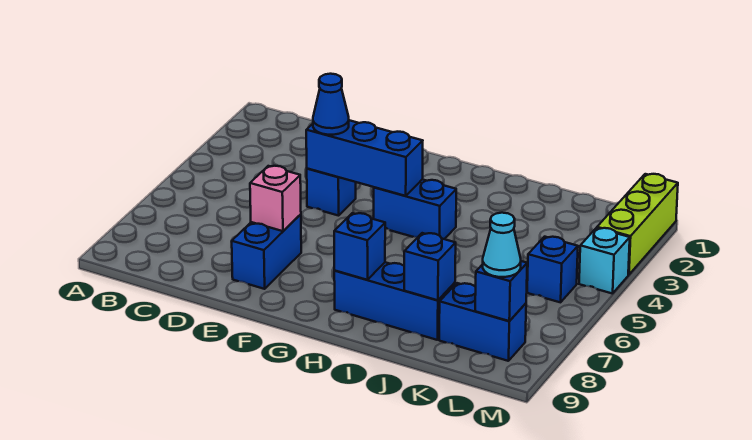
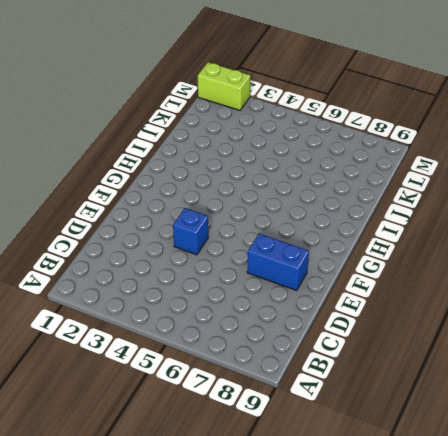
lime brick M1:M2 level 1 -> lime brick M1:M3 level 1
none -> blue brick G4:H4 level 1
none -> blue brick H8:J8 level 1
none -> blue brick K8:L8 level 1

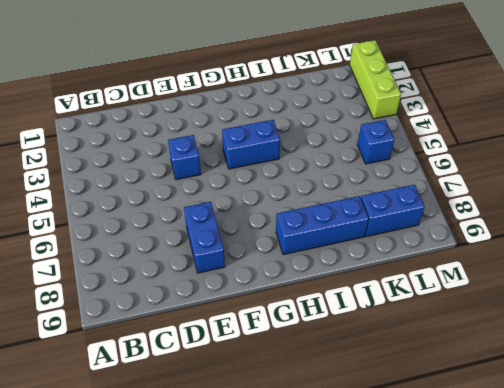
none -> cyan brick M4 level 1
none -> blue brick E4:G4 level 2
none -> pink brick E7 level 2

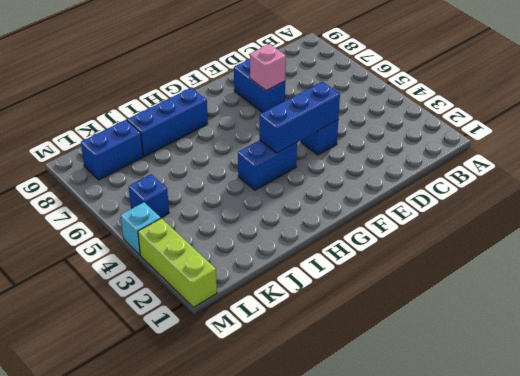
none -> blue brick H8 level 2
none -> blue brick J8 level 2
none -> blue brick L8 level 2

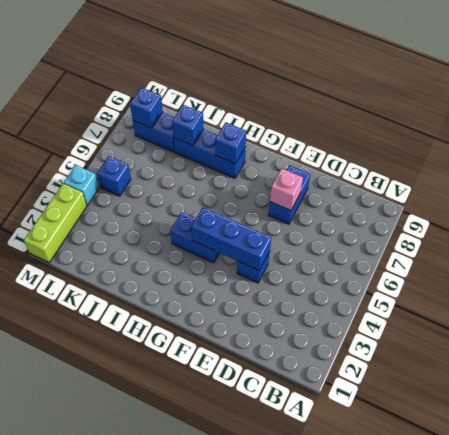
none -> blue cone E4 level 3
none -> cyan cone L8 level 3

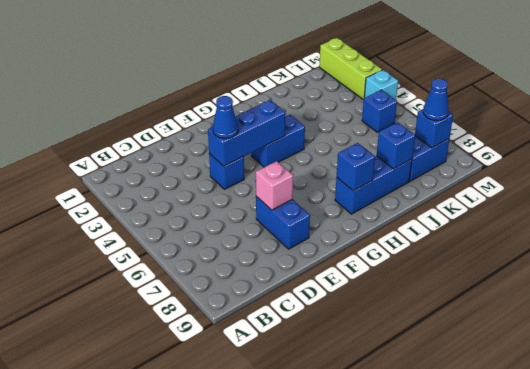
blue cone L8 level 3 -> cyan cone L8 level 3

